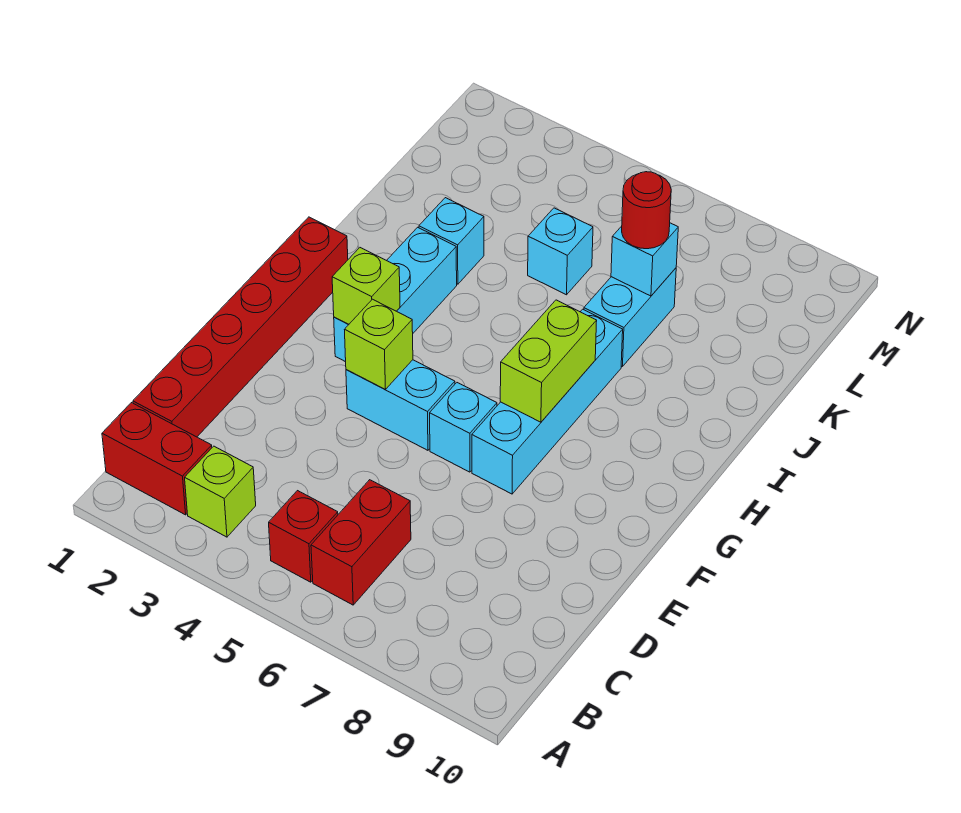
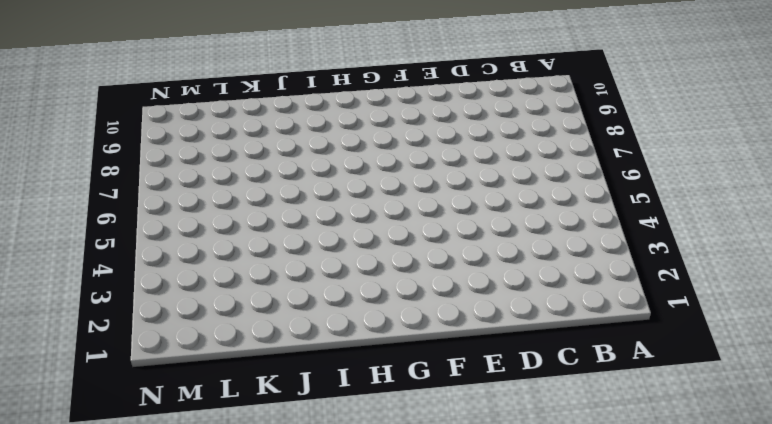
none -> red brick B1:B2 level 1
none -> lime brick B3 level 1
none -> red brick B5 level 1

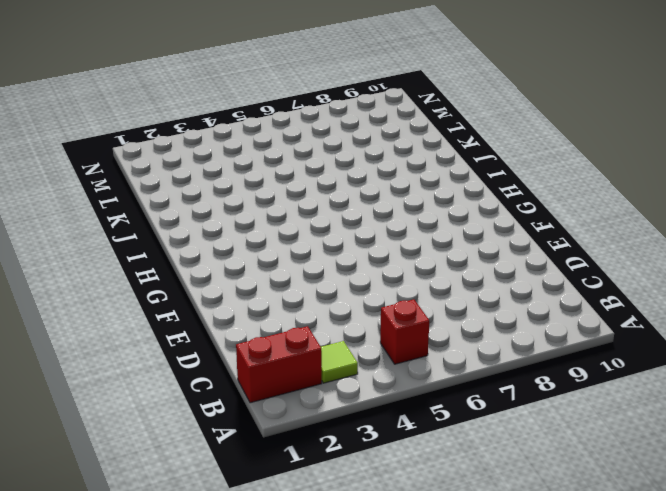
lime tile B3 level 1 -> lime brick B3 level 1
none -> red brick B6:C6 level 1
none -> red brick C1:H1 level 1
none -> cyan brick F4:F5 level 1

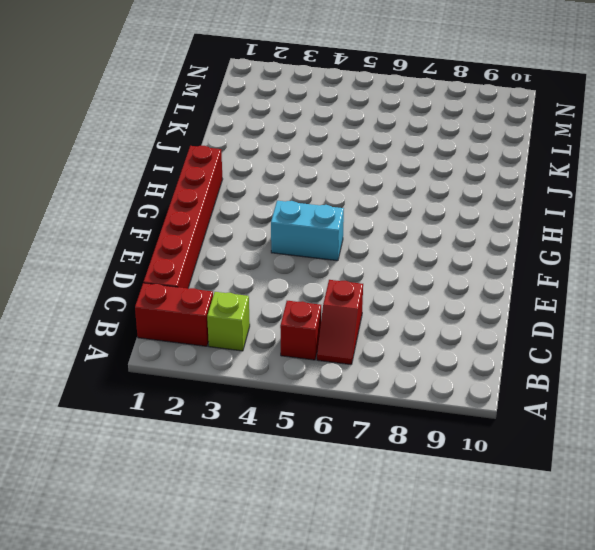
red slope B6:C6 level 1 top C -> red brick B6:C6 level 1
none -> cyan brick F6 level 1
none -> cyan brick F7:I7 level 1
none -> cyan brick G3:I3 level 1

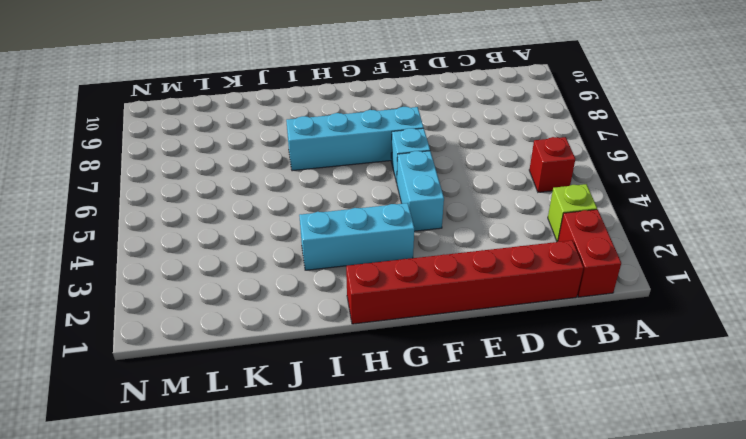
none -> red brick B6:C6 level 1
none -> cyan brick J3 level 1
none -> cyan brick J7:K7 level 1

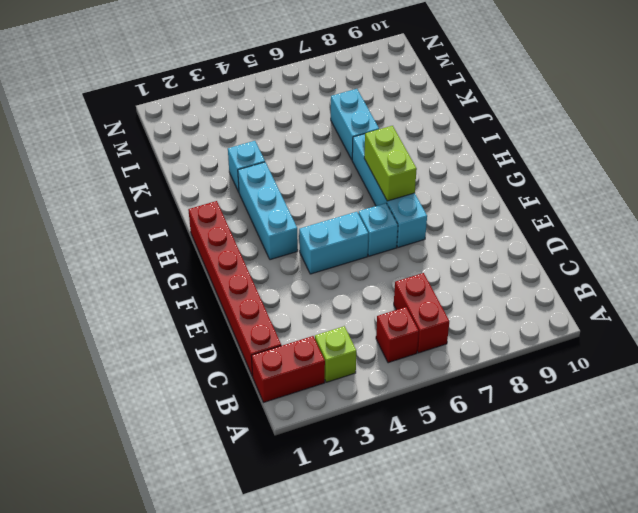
none -> cyan brick K5 level 1
none -> lime brick F4 level 2
none -> lime brick G3 level 2

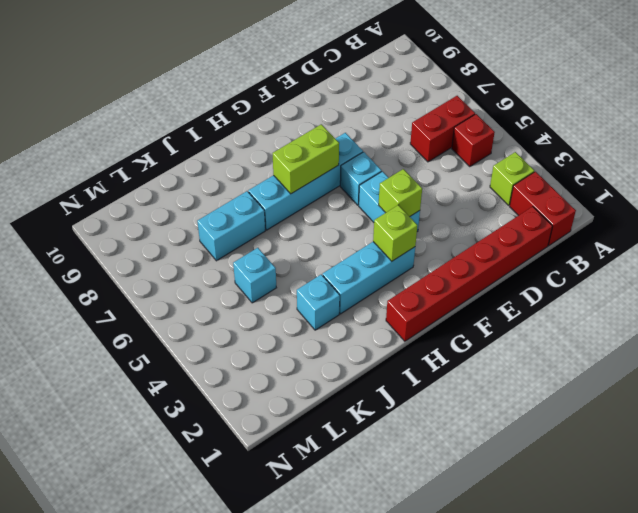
none -> cyan brick K7 level 2
none -> red round brick K7 level 3

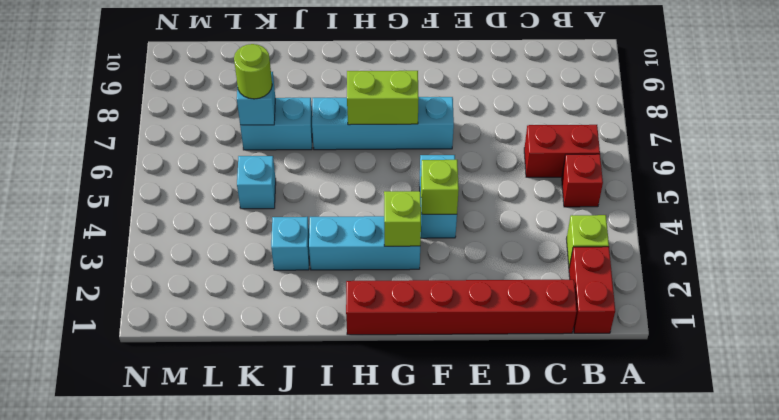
lime round brick K7 level 3 -> red round brick K7 level 3
none -> cyan brick F6 level 1

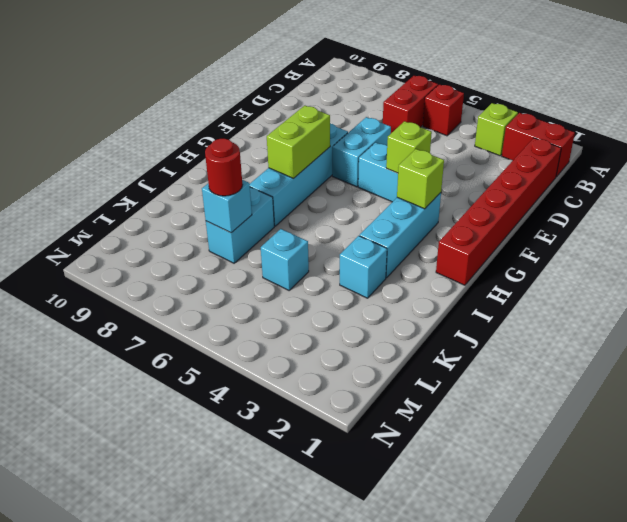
cyan brick E6:F6 level 1 -> cyan brick F6 level 1

